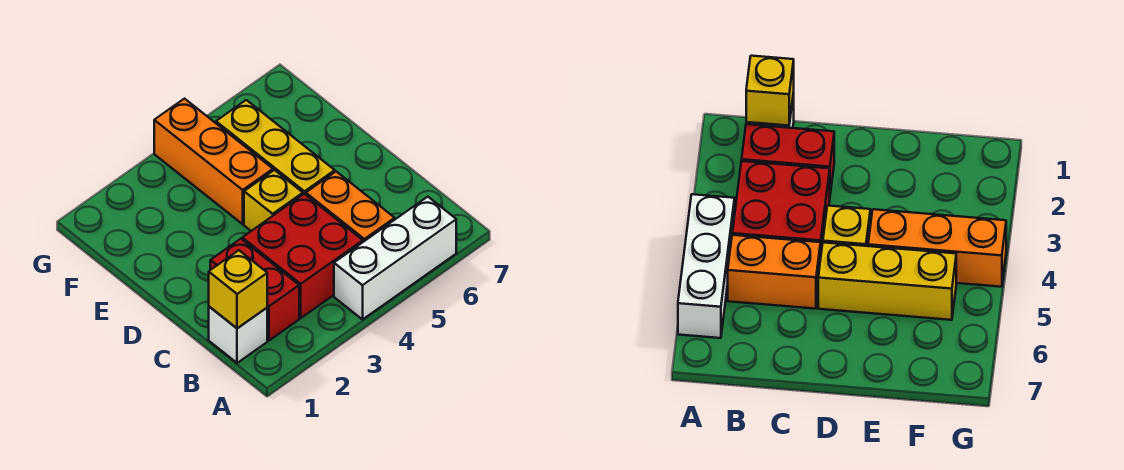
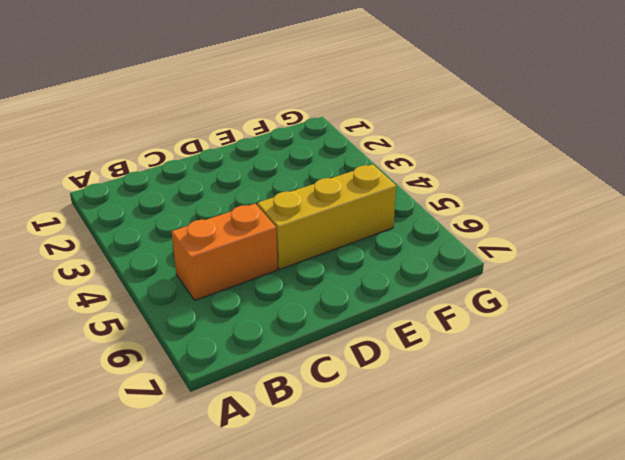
none -> white brick A4:A6 level 1
none -> white brick B1 level 1

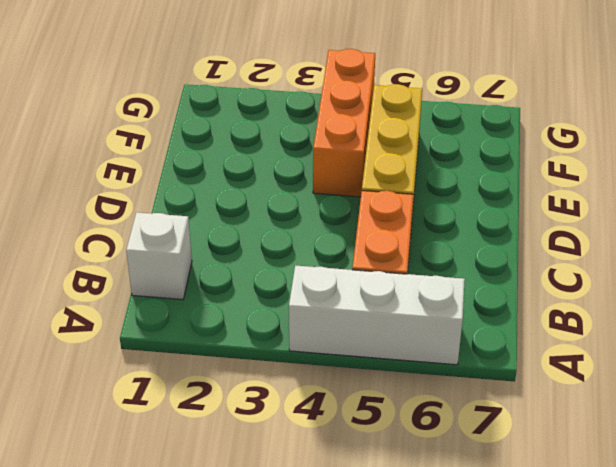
none -> red brick B2:C2 level 1
none -> red brick B3:C4 level 1

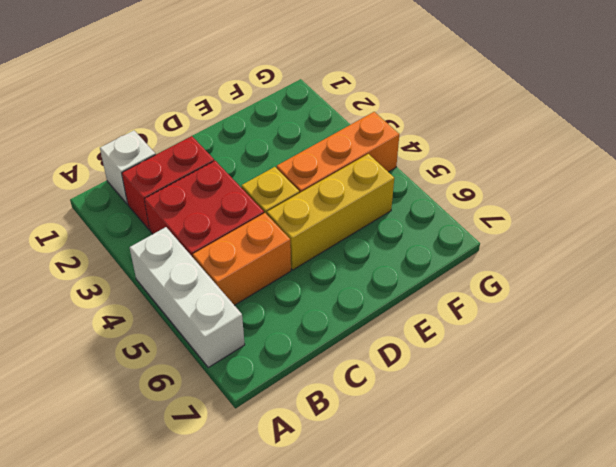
none -> yellow brick B1 level 2

